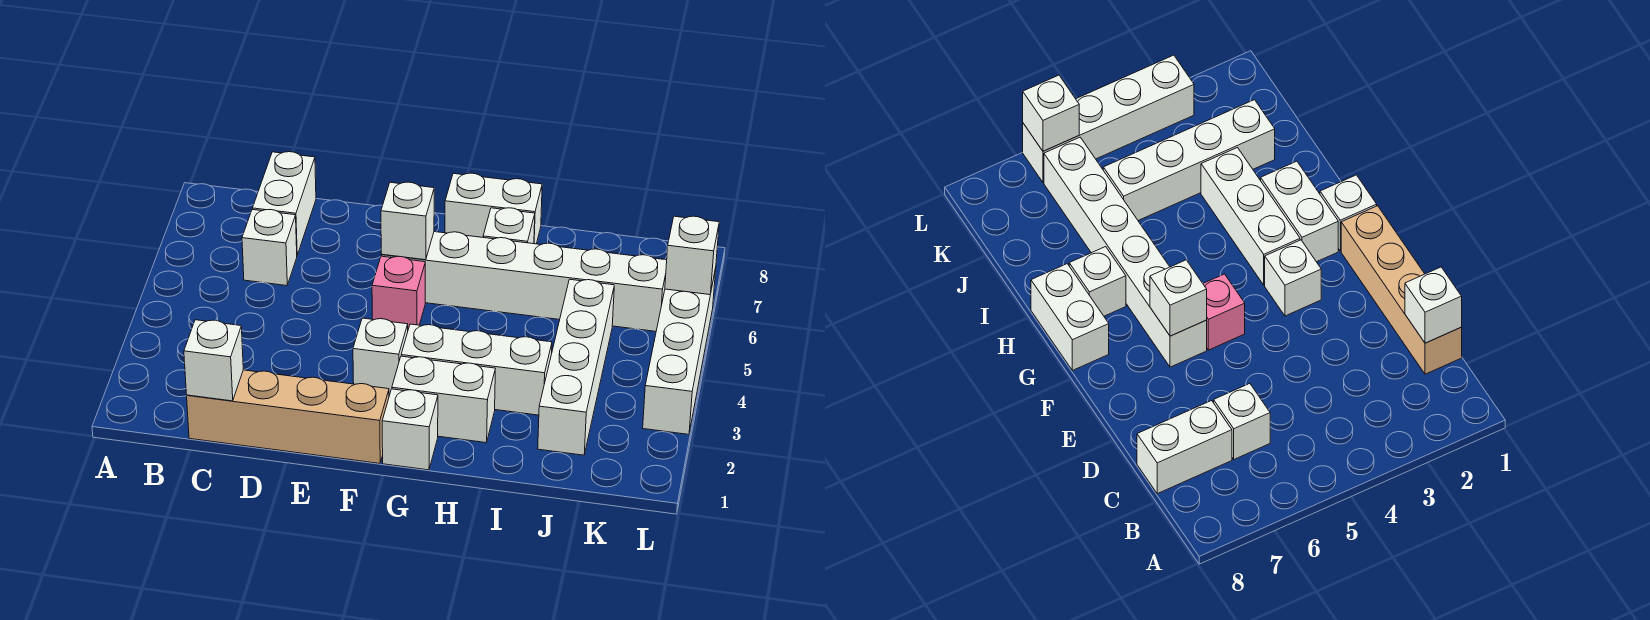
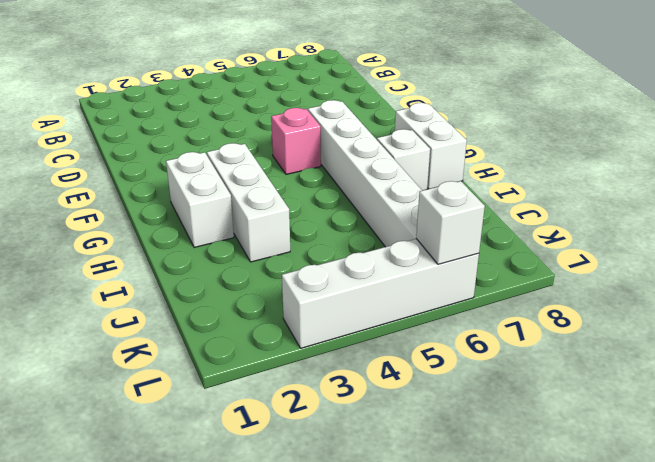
none -> tan brick C1:F1 level 1
none -> white brick C6 level 1
none -> white brick C7:C8 level 1

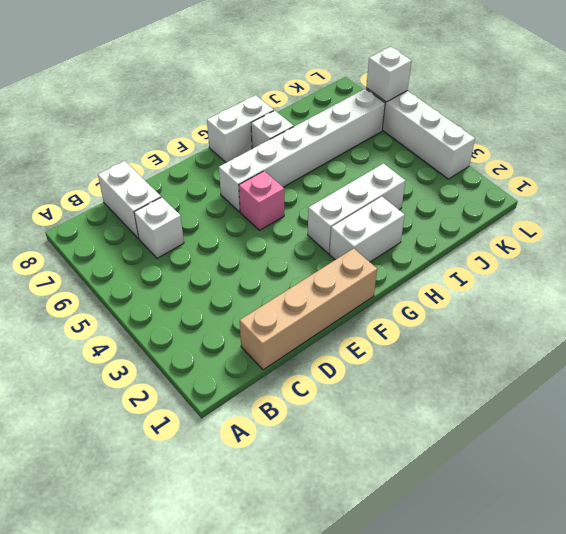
none -> white brick F3 level 1
none -> white brick G1 level 1
none -> white brick J2:J5 level 1

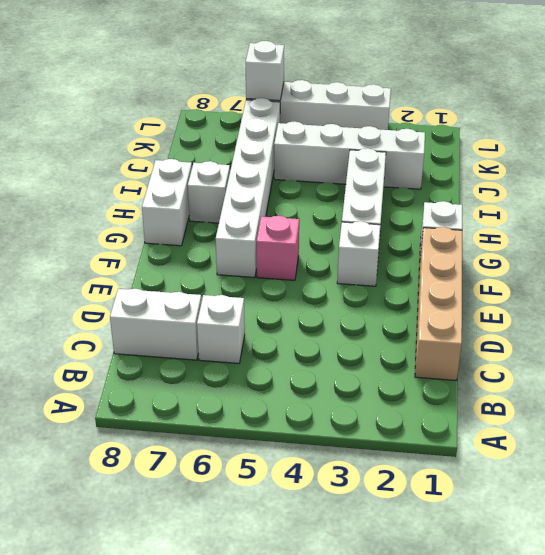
none -> white brick G2:H2 level 1
none -> white brick C1 level 2
none -> white brick F6 level 2

